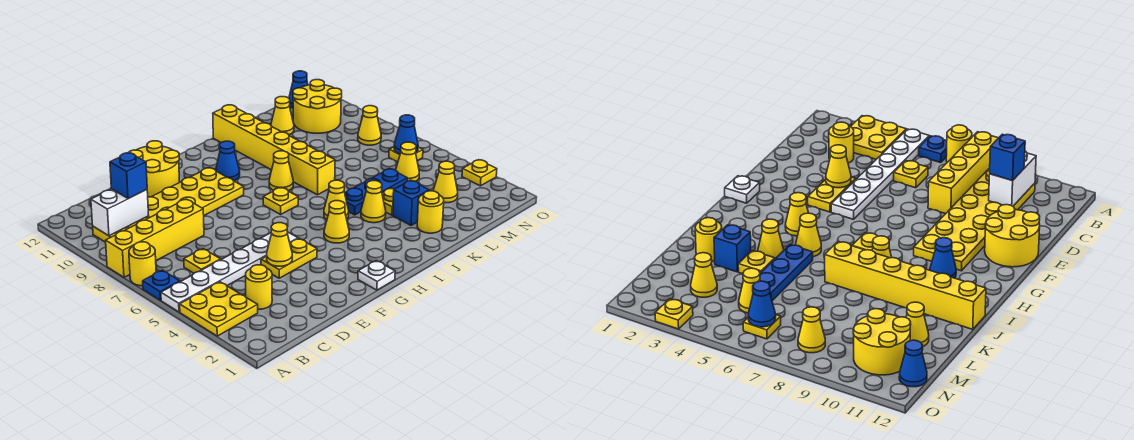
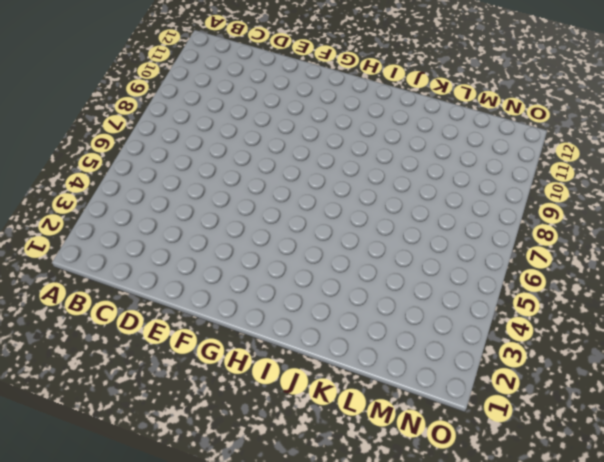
none -> yellow plate A3:B4 level 1
none -> white plate A5:F5 level 1
none -> blue plate A6 level 1
none -> yellow round brick A7 level 1

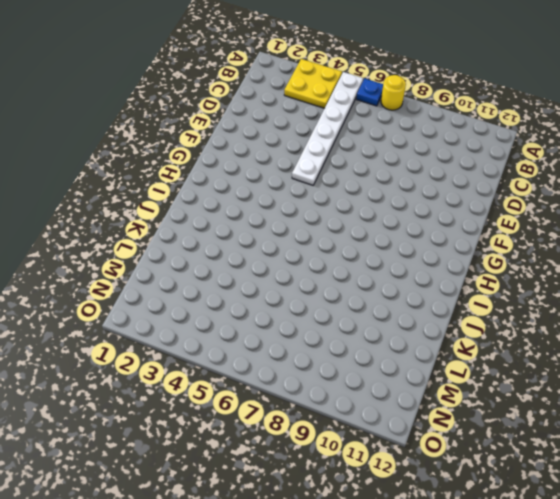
none -> yellow brick A8:D8 level 1
none -> yellow plate B9:G10 level 1
none -> yellow round brick C3 level 1
none -> yellow plate C6 level 1

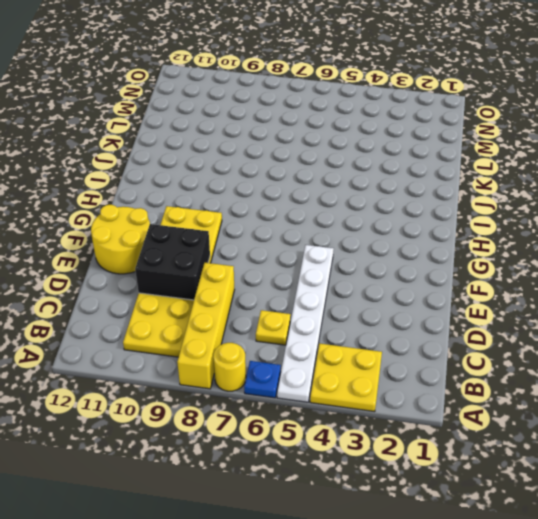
black brick D9:E10 level 2 -> none
none -> yellow round brick C3 level 1
none -> yellow plate E4:F4 level 1
none -> white plate G1 level 1
none -> yellow cone H4 level 1

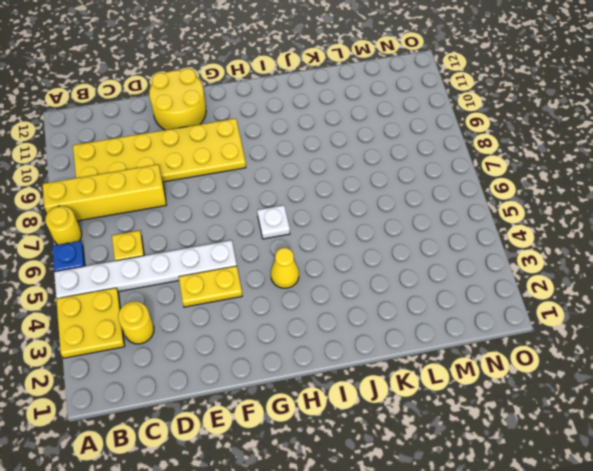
white plate H6 level 1 -> white plate G1 level 1
none -> yellow plate H7 level 1
none -> blue cone H10 level 1
none -> yellow cone I5 level 1
none -> yellow cone I8 level 1

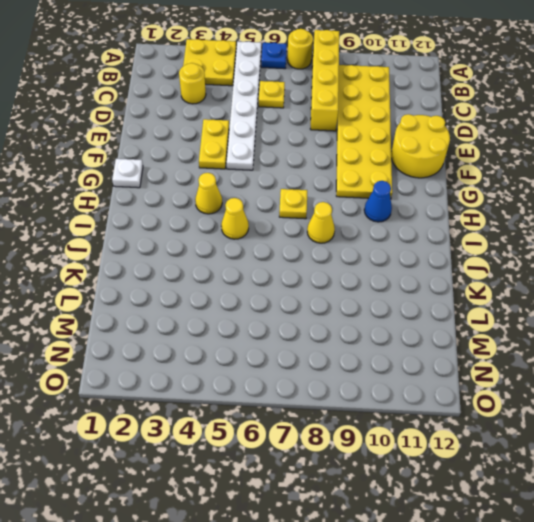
none -> yellow cone J4 level 1
none -> blue plate J5:L5 level 1
none -> yellow brick J7:J12 level 1
none -> yellow round brick K2 level 1

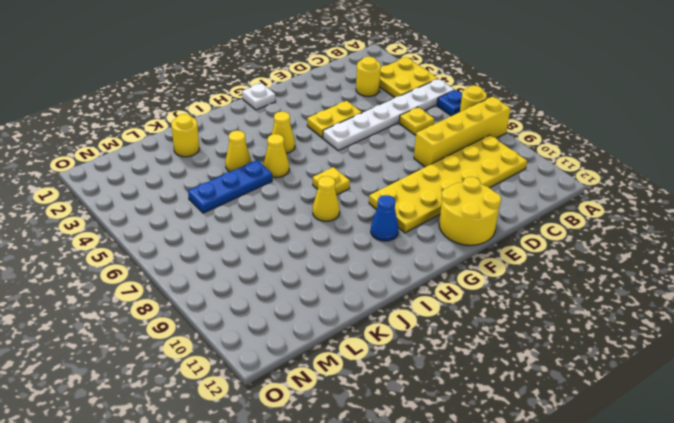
none -> yellow brick J7:J12 level 1
none -> blue brick K3 level 1
none -> yellow plate K4 level 1
none -> yellow cone L11 level 1

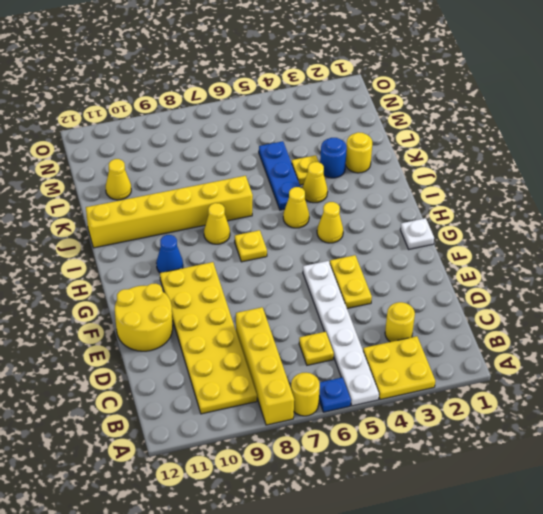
blue round brick K3 level 1 -> blue brick K3 level 1
none -> yellow cone M3 level 1
none -> yellow cone M5 level 1
none -> yellow round brick M10:N11 level 1
none -> yellow plate N6 level 1

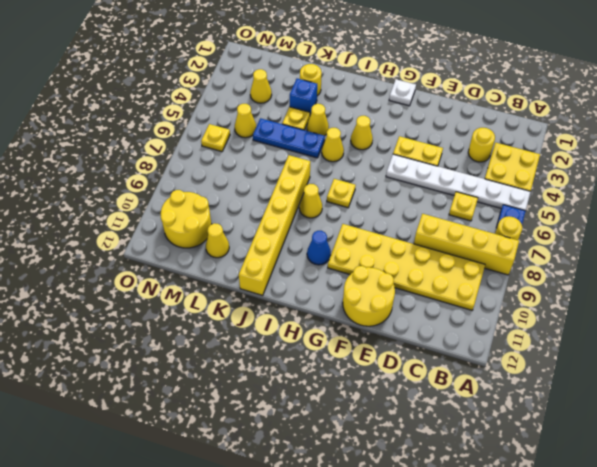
none -> yellow cone N8 level 1
none -> blue cone N12 level 1
none -> yellow plate O3 level 1
none -> white brick B10:C10 level 2

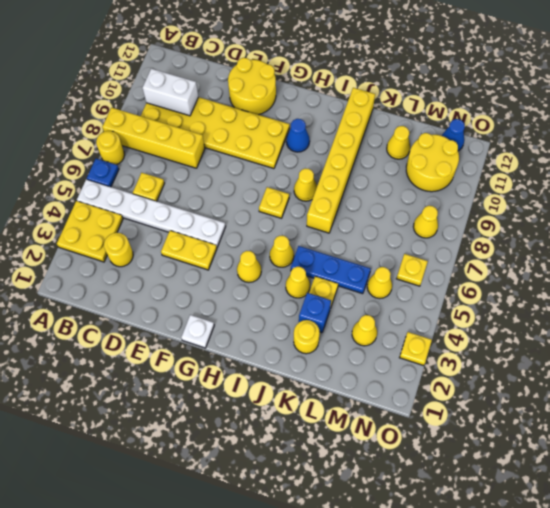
none -> yellow cone E4 level 2
none -> blue cone N6 level 2
none -> blue brick C10 level 3

